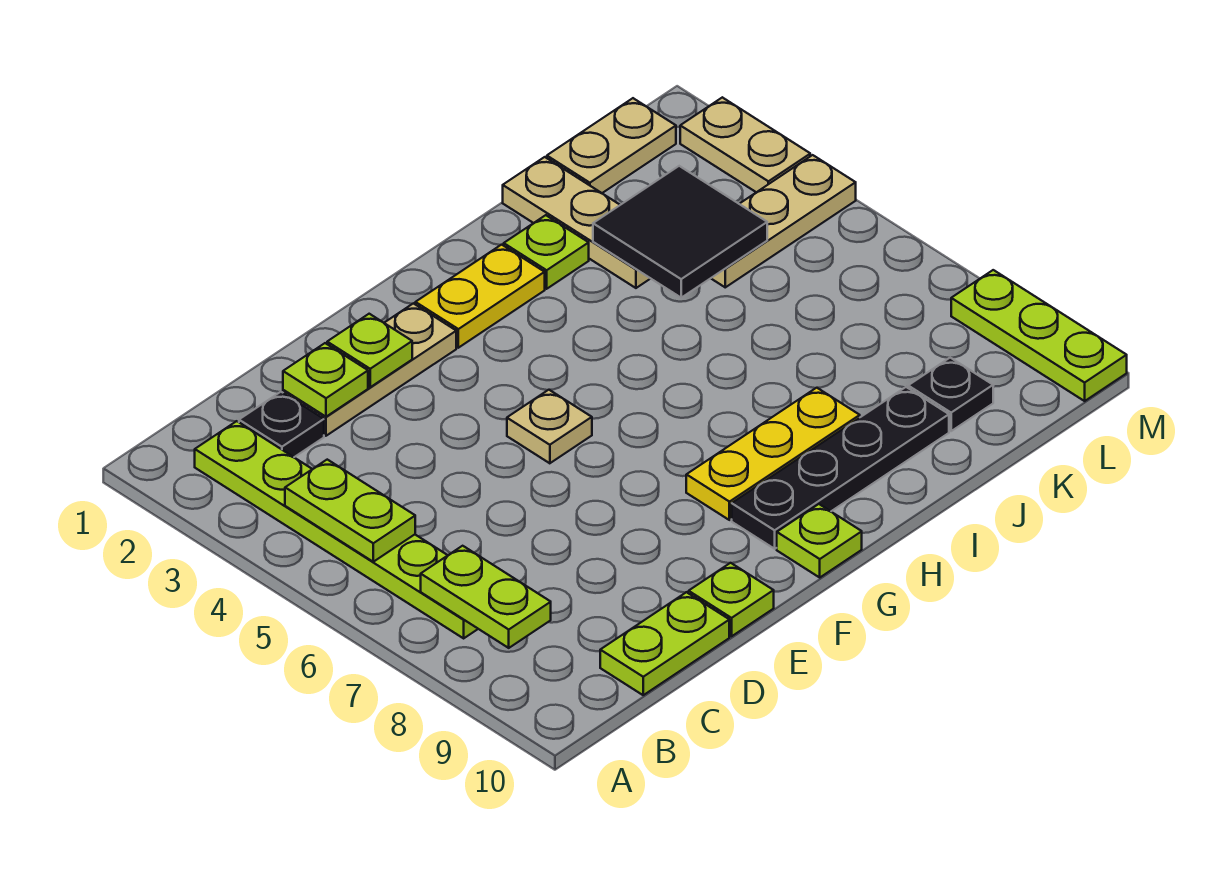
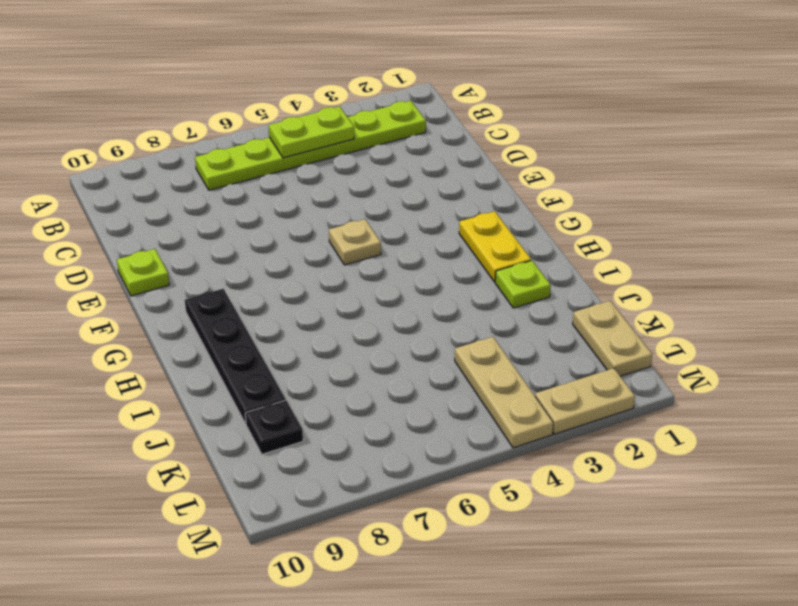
none -> black plate C2 level 1
none -> lime plate C10:D10 level 1
none -> tan plate D2:F2 level 1

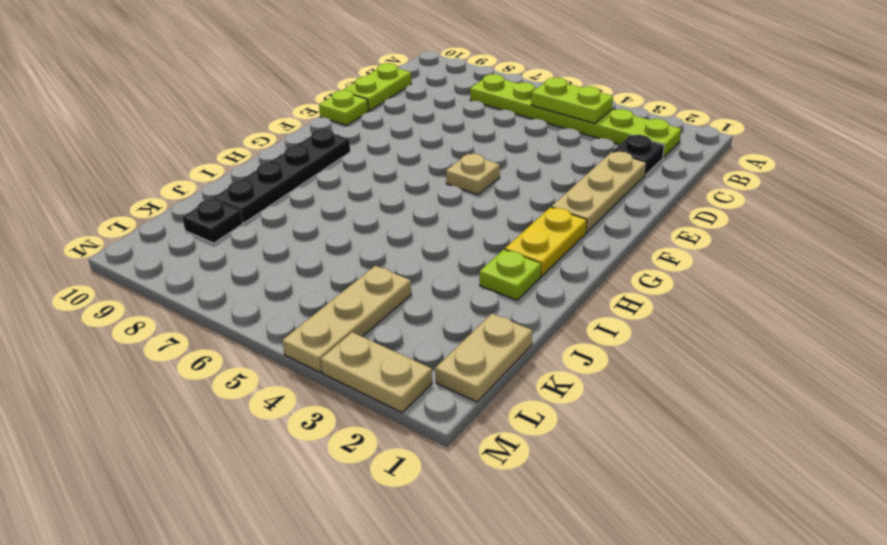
none -> yellow plate G8:I8 level 1
none -> lime plate G10 level 1
none -> tan plate J1:J3 level 1

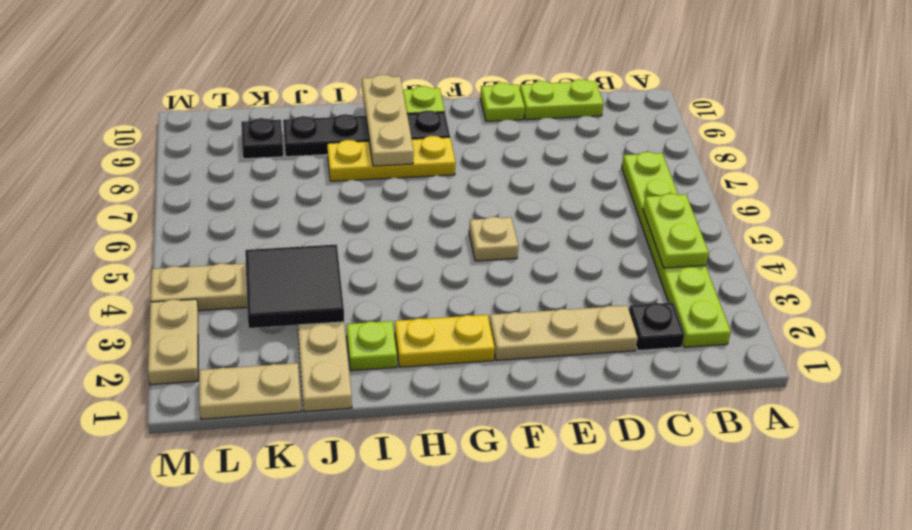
tan plate H8:H10 level 2 -> none
none -> lime plate M8:M10 level 1
none -> lime plate B7:B8 level 2
none -> lime plate D2 level 2

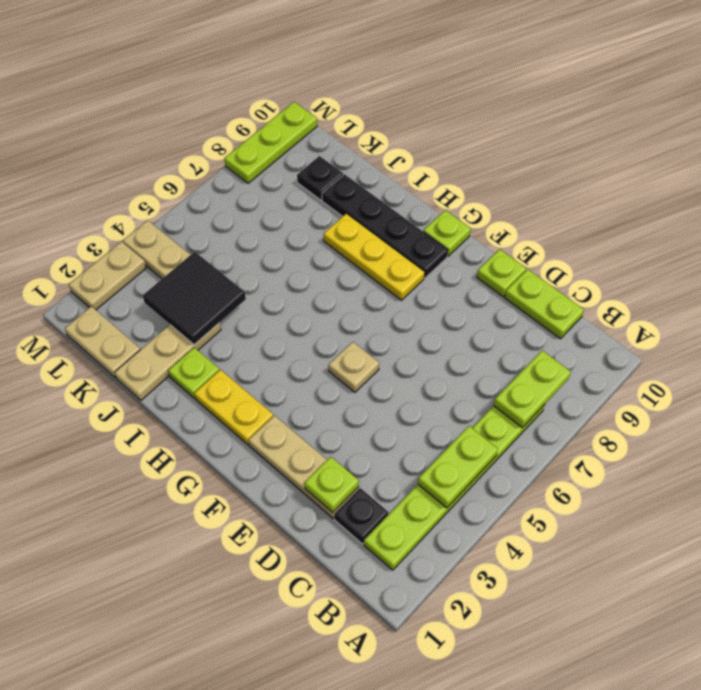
none -> lime plate E2 level 2

